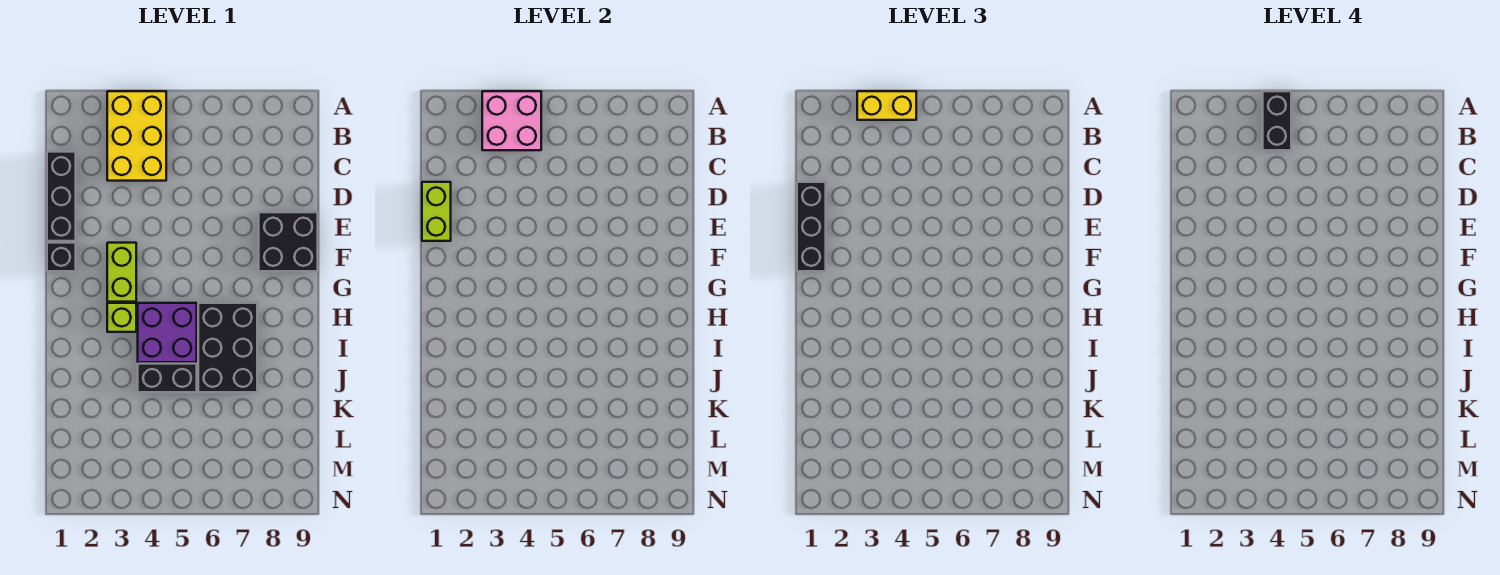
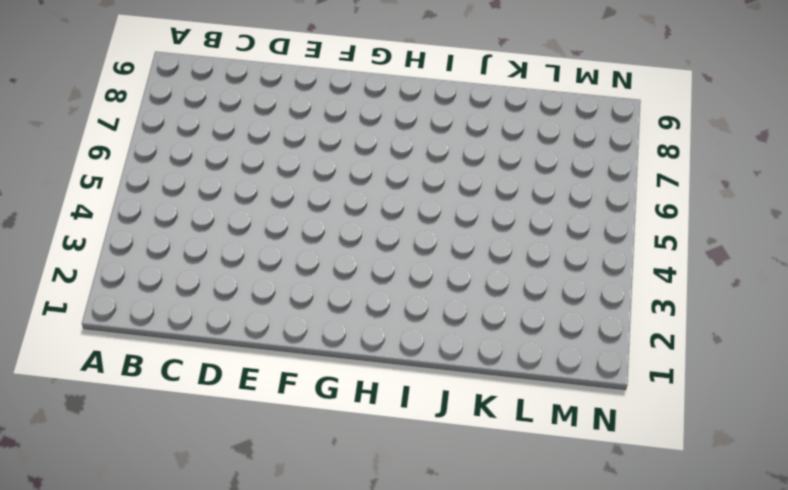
none -> yellow brick A3:C4 level 1
none -> black brick C1:E1 level 1
none -> black brick E8:F9 level 1

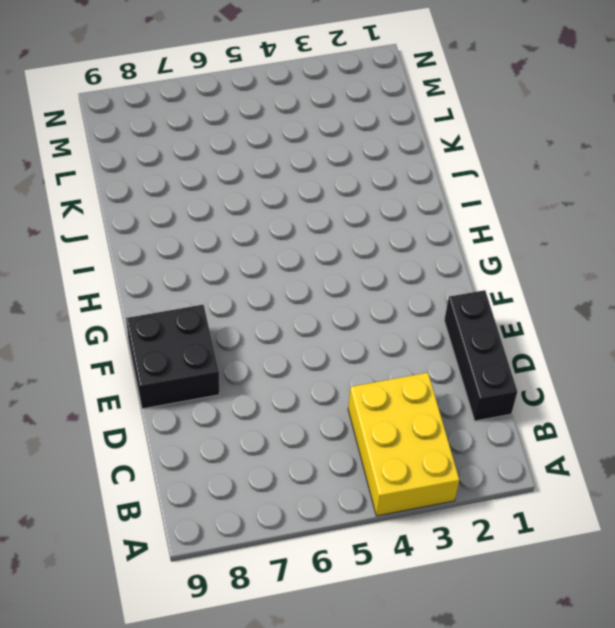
none -> black brick F1 level 1
none -> lime brick F3:G3 level 1
none -> lime brick H3 level 1

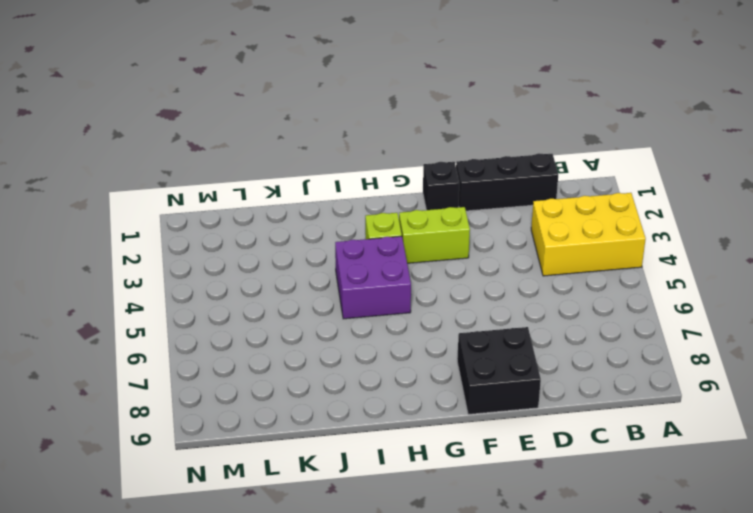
none -> black brick H6:J7 level 1
none -> black brick J4:J5 level 1
none -> pink brick A3:B4 level 2

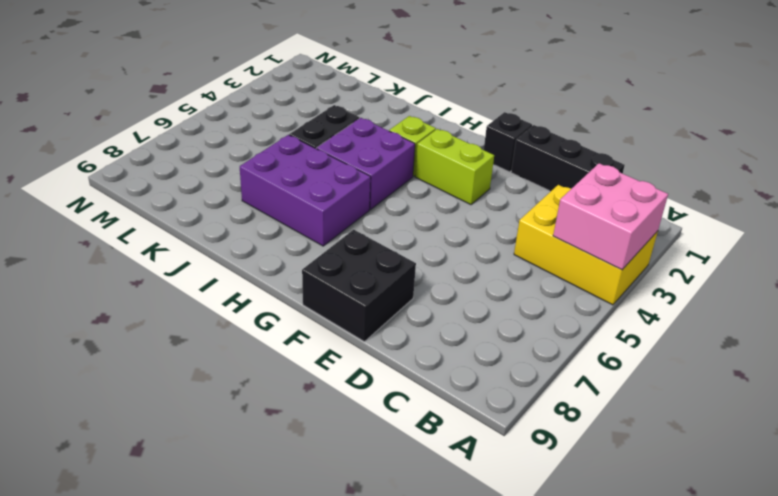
purple brick H6:J7 level 1 -> black brick H6:J7 level 1
none -> lime brick D1:E1 level 2
none -> yellow brick A3:A4 level 3
none -> black brick D1:F1 level 3

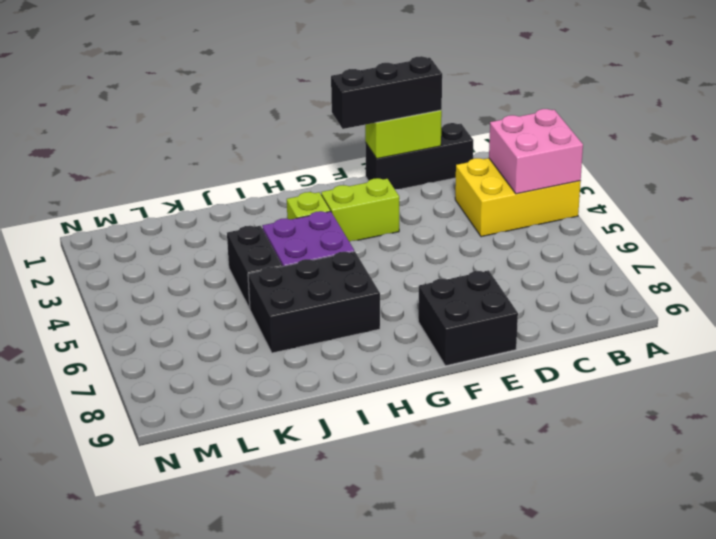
none -> black brick F1 level 1
none -> yellow brick A3:A4 level 3
none -> black brick A4:B4 level 4

